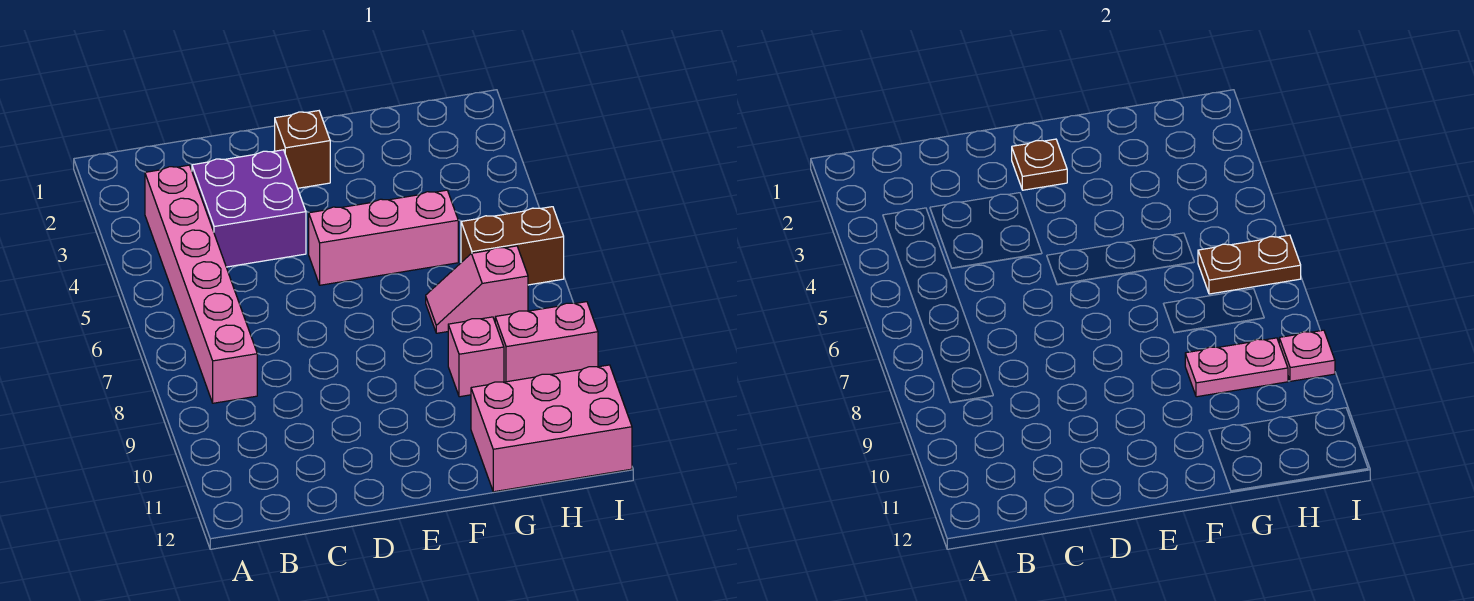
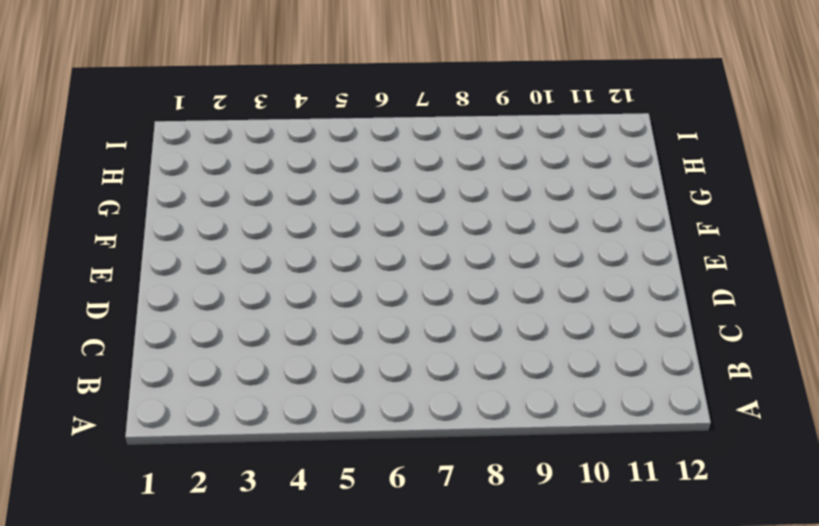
none -> pink brick B3:B8 level 1
none -> purple brick C3:D4 level 1
none -> brown brick E2 level 1

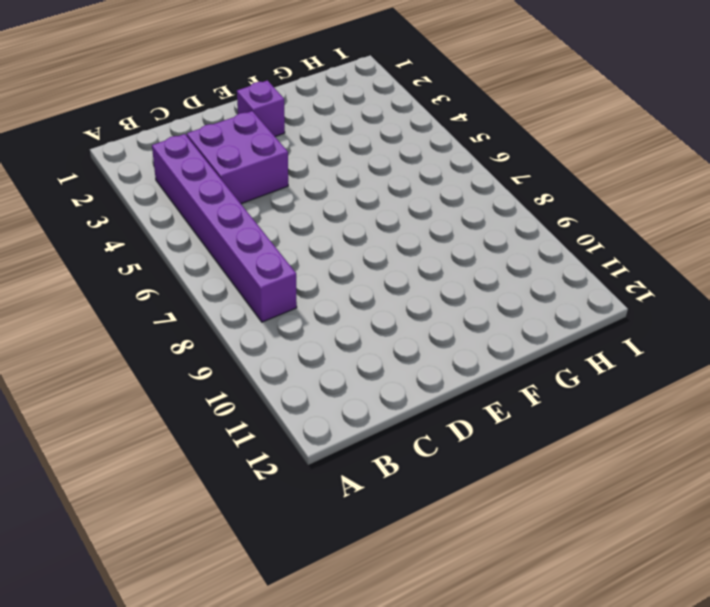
purple brick B3:B8 level 1 -> pink brick B3:B8 level 1
purple brick E2 level 1 -> brown brick E2 level 1
none -> pink brick E5:G5 level 1
none -> pink slope G7:H7 level 1 top H
none -> pink brick G9 level 1

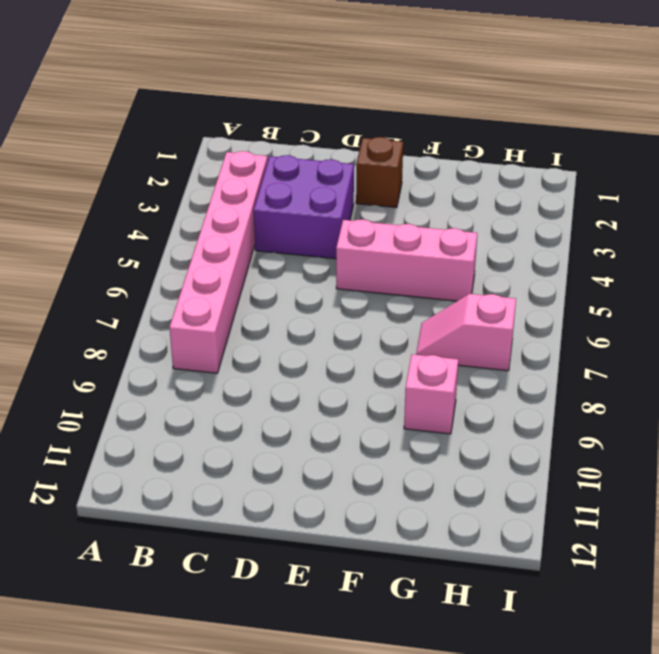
none -> pink brick G11:I12 level 1
none -> brown brick H6:I6 level 1
none -> pink brick H9:I9 level 1

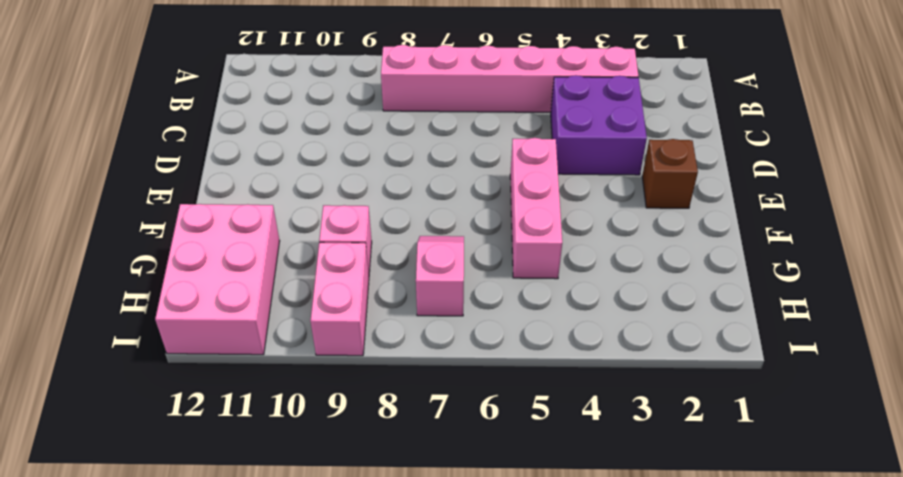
none -> brown brick H6:I6 level 1
none -> brown plate E2 level 2
none -> pink plate G9:H9 level 2

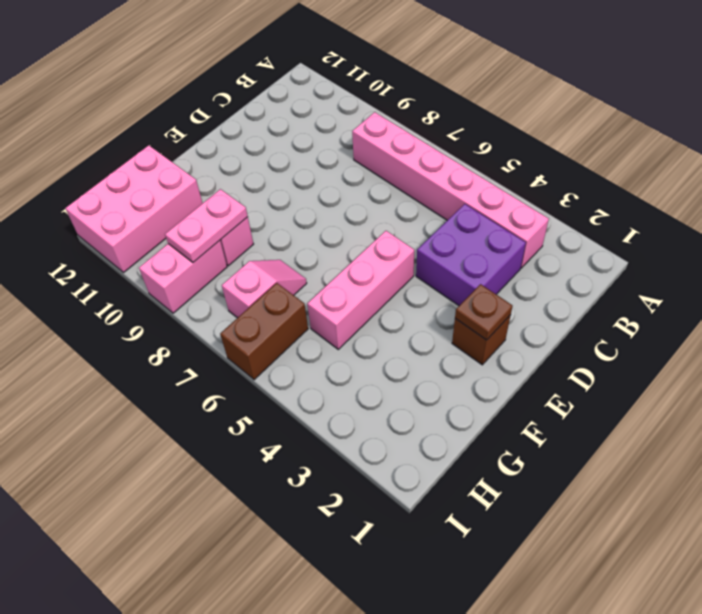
none -> brown plate H6:I6 level 2
none -> pink plate I9 level 2

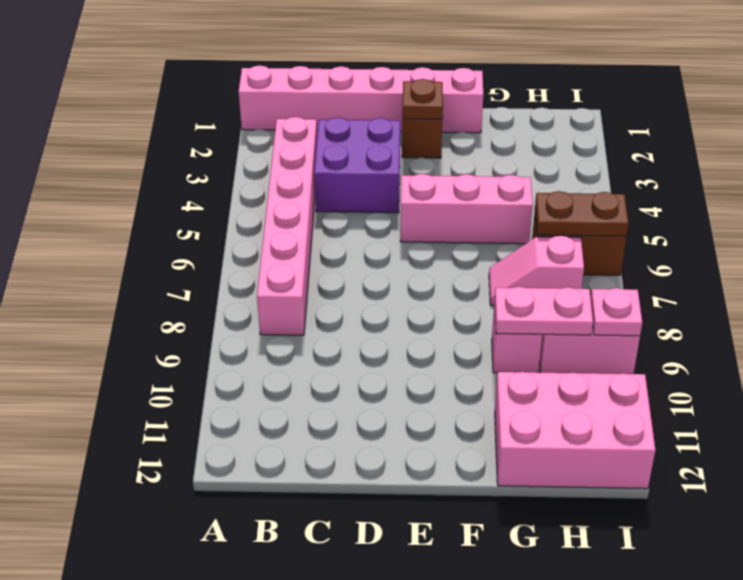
pink brick A1:F1 level 1 -> none

